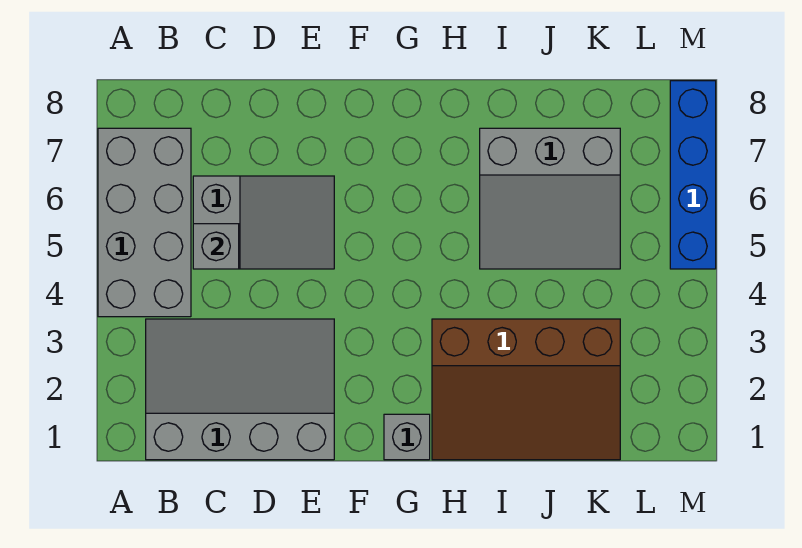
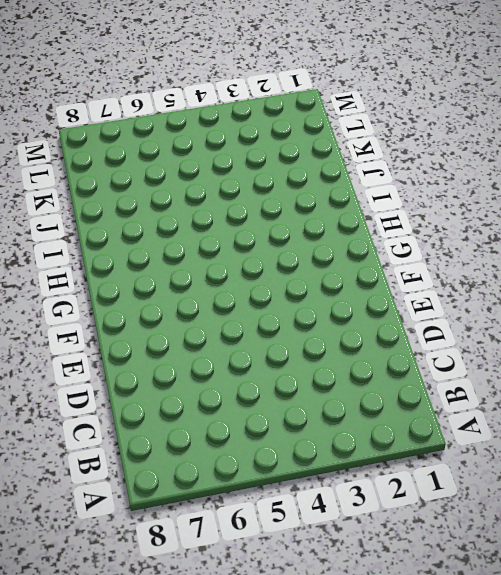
none -> grey brick A4:B7 level 1
none -> grey slope B1:E3 level 1 top 1

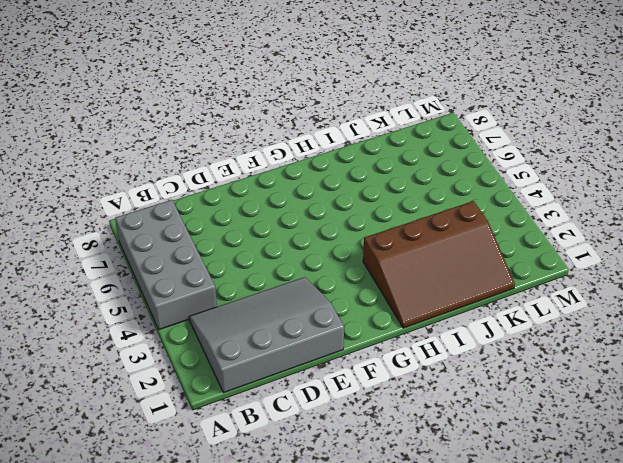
none -> grey slope C5:E6 level 1 top C
none -> grey brick G1 level 1

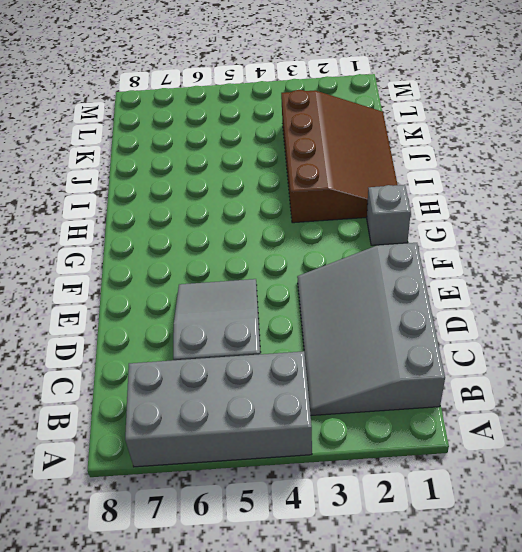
none -> grey slope I5:K7 level 1 top 7
none -> blue brick M5:M8 level 1

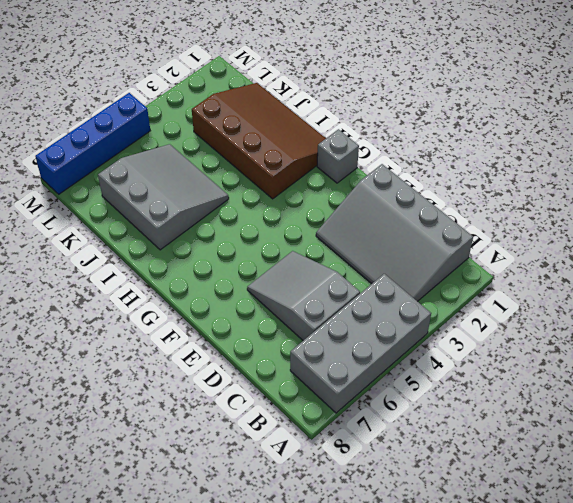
none -> grey brick C5 level 2

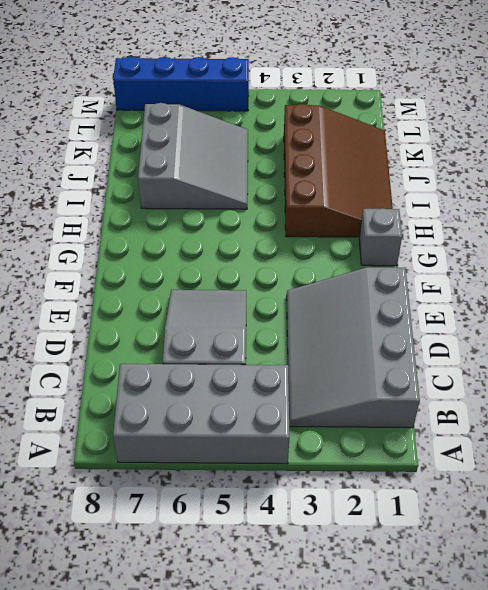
none -> grey brick C5 level 2

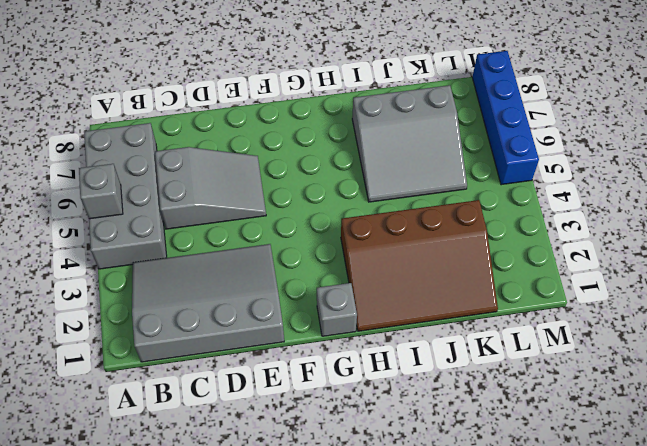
grey brick A5 level 2 -> grey brick C5 level 2

